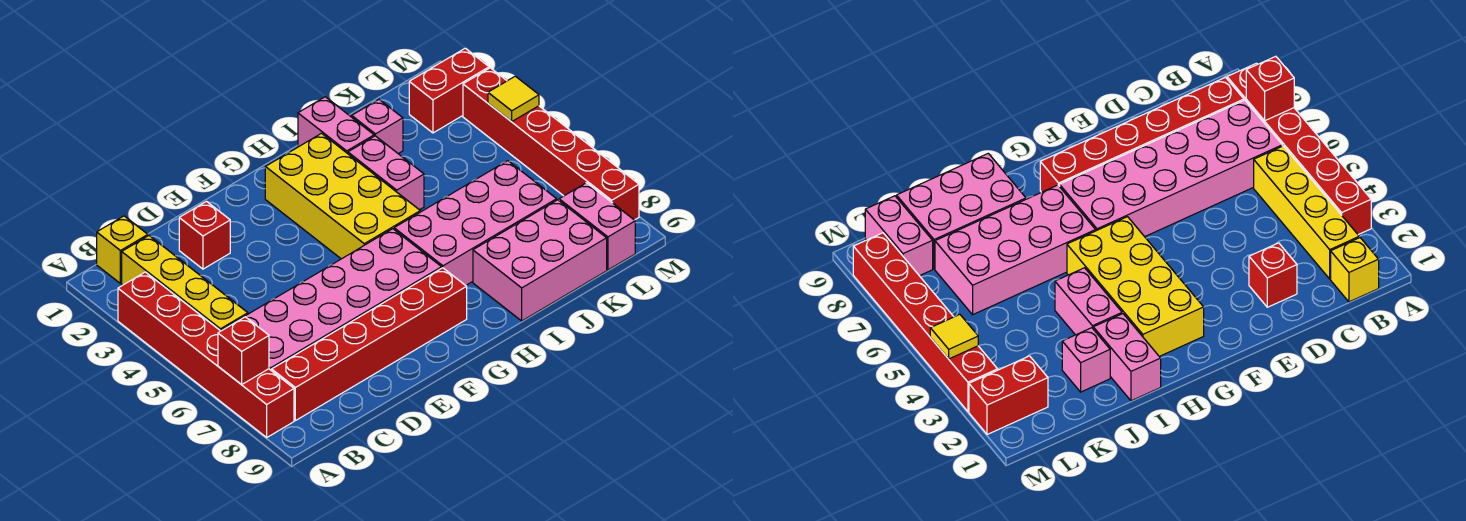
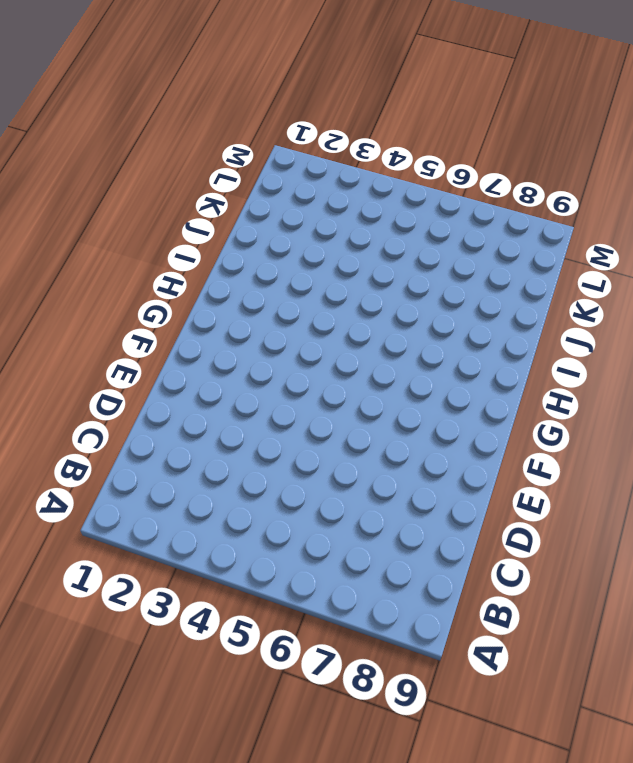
none -> red brick A3:A8 level 1
none -> yellow brick B1 level 1
none -> yellow brick B2:B5 level 1

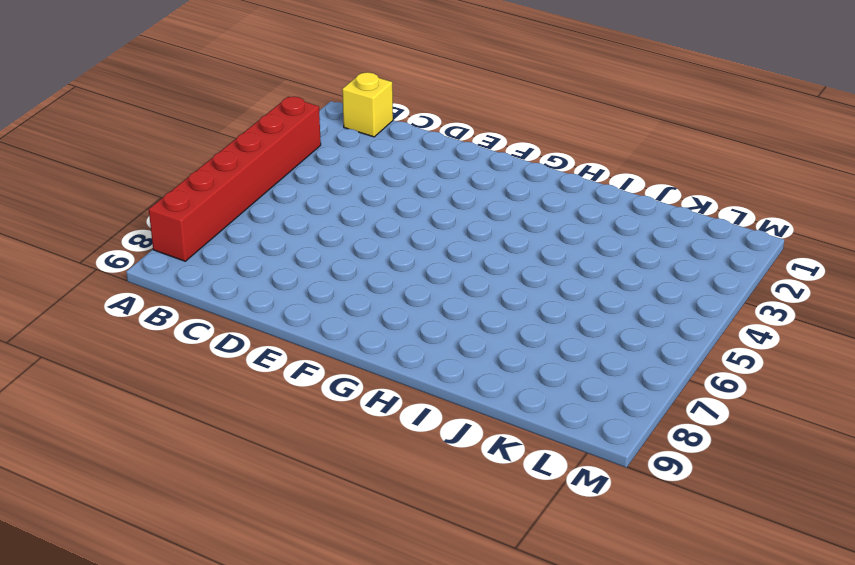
none -> yellow brick B2:B5 level 1
none -> pink brick B6:G7 level 1
none -> red brick B8:G8 level 1

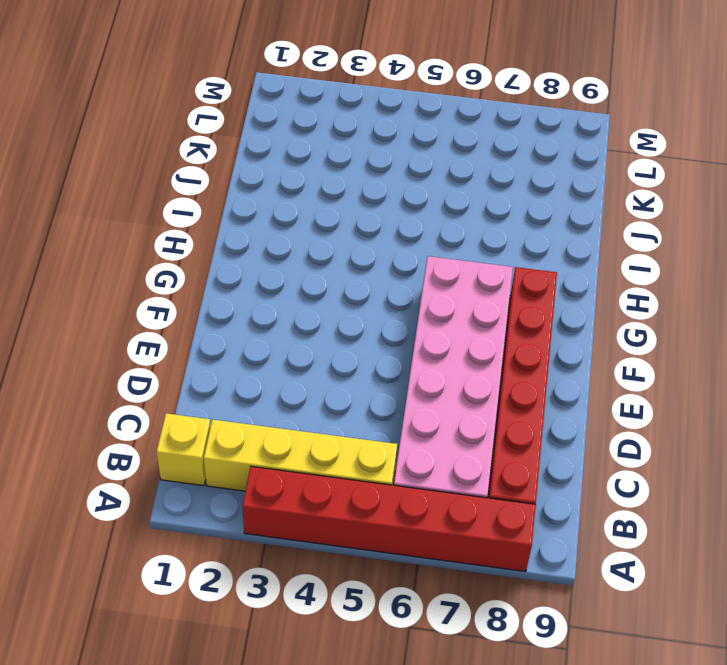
none -> red brick D2 level 1
none -> yellow brick G2:H5 level 1
none -> pink brick H6:K7 level 1

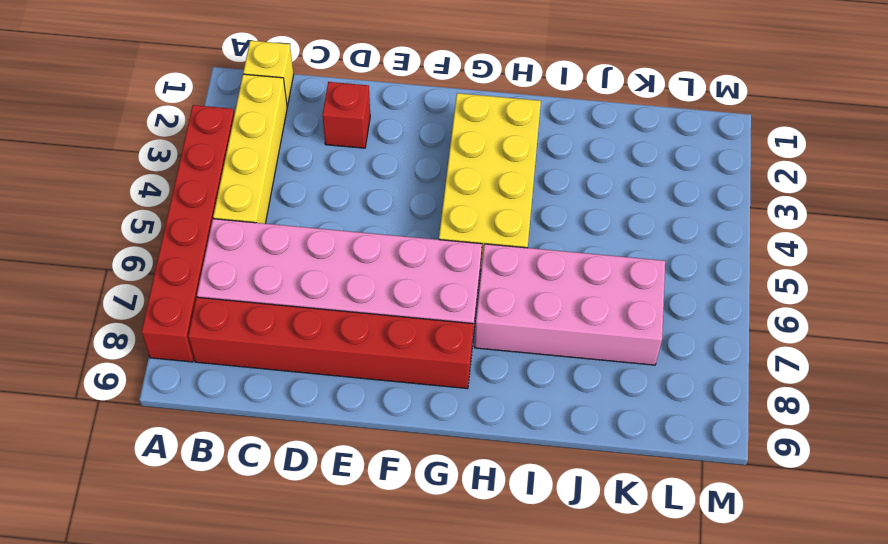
none -> pink brick I1:I2 level 1
none -> pink brick I3:I4 level 1
none -> pink brick I8:K9 level 1

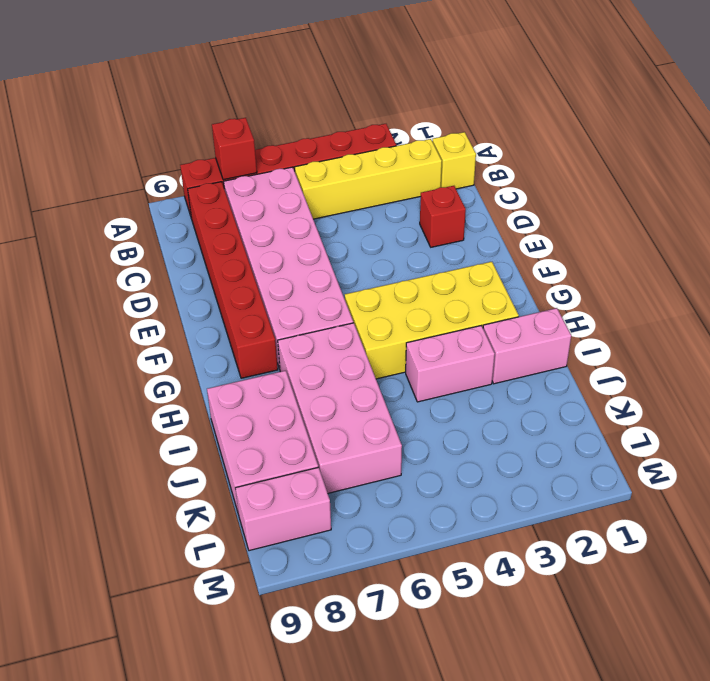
none -> pink brick J2 level 1
none -> red brick L2:M2 level 1
none -> red brick M3:M8 level 1

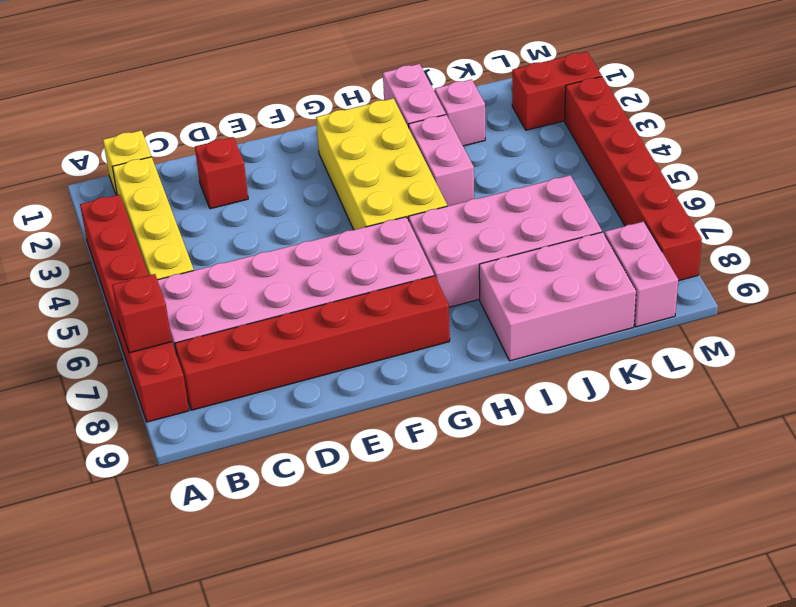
none -> yellow tile M4 level 2

